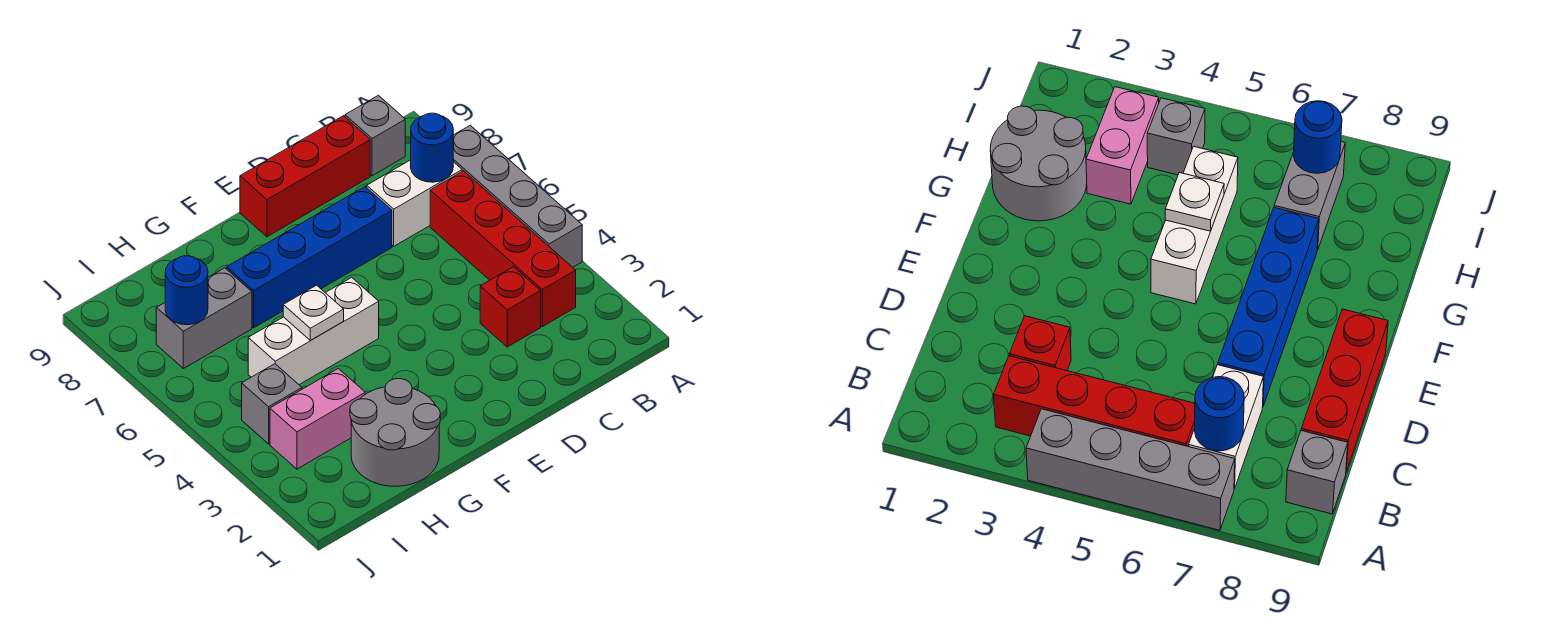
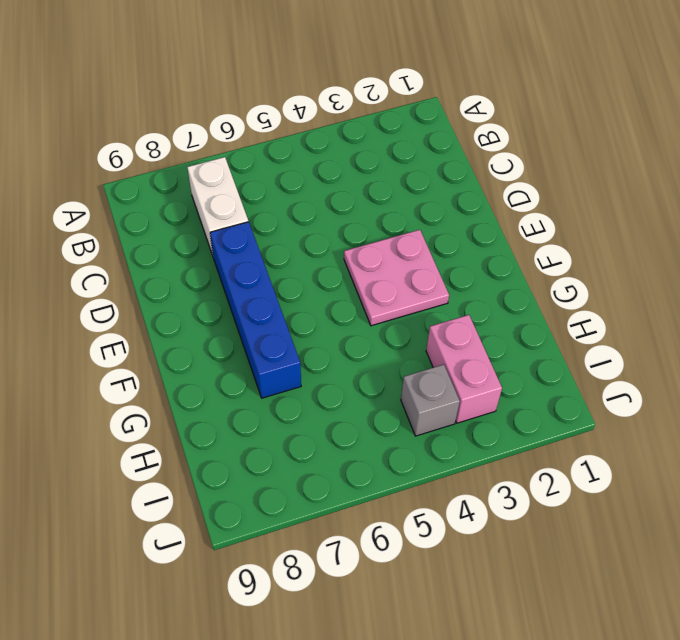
pink plate E3:F4 level 1 -> none
none -> grey brick A4:A7 level 1
none -> red brick B3:B6 level 1
none -> grey brick B9 level 1

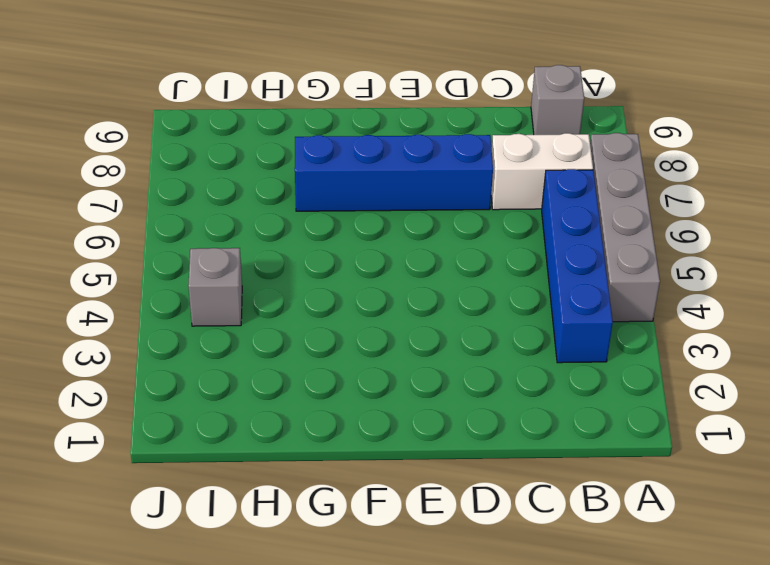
blue brick B3:B6 level 1 -> red brick B3:B6 level 1
none -> red brick C3 level 1
none -> red brick C9:E9 level 1
none -> white brick F5:H5 level 1

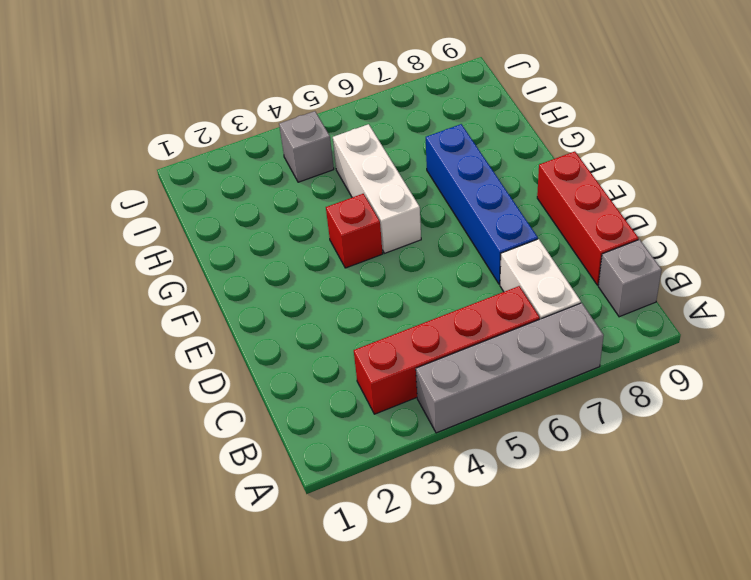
red brick F4 level 1 -> red brick C3 level 1
none -> grey round brick G1:H2 level 1
none -> pink brick H3:I3 level 1
none -> grey brick H7:I7 level 1

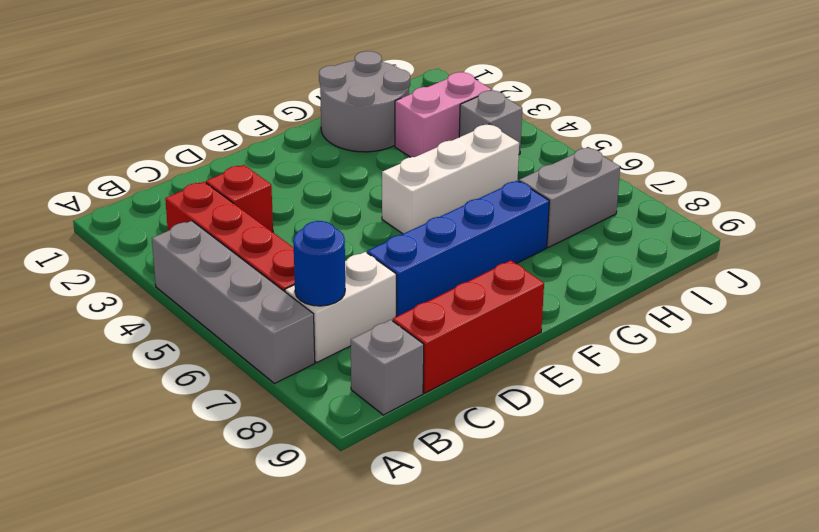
none -> white plate G5 level 2
none -> blue round brick I7 level 2

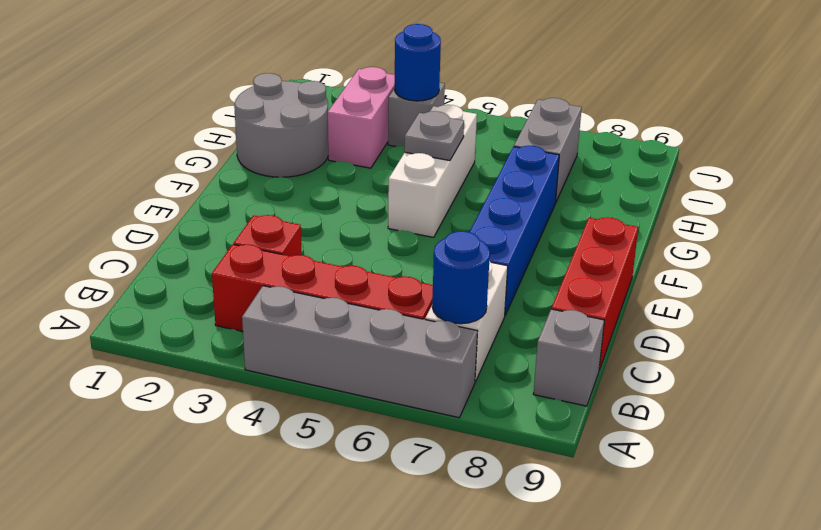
grey plate G5 level 2 -> white plate G5 level 2
blue round brick I4 level 2 -> blue round brick I7 level 2

